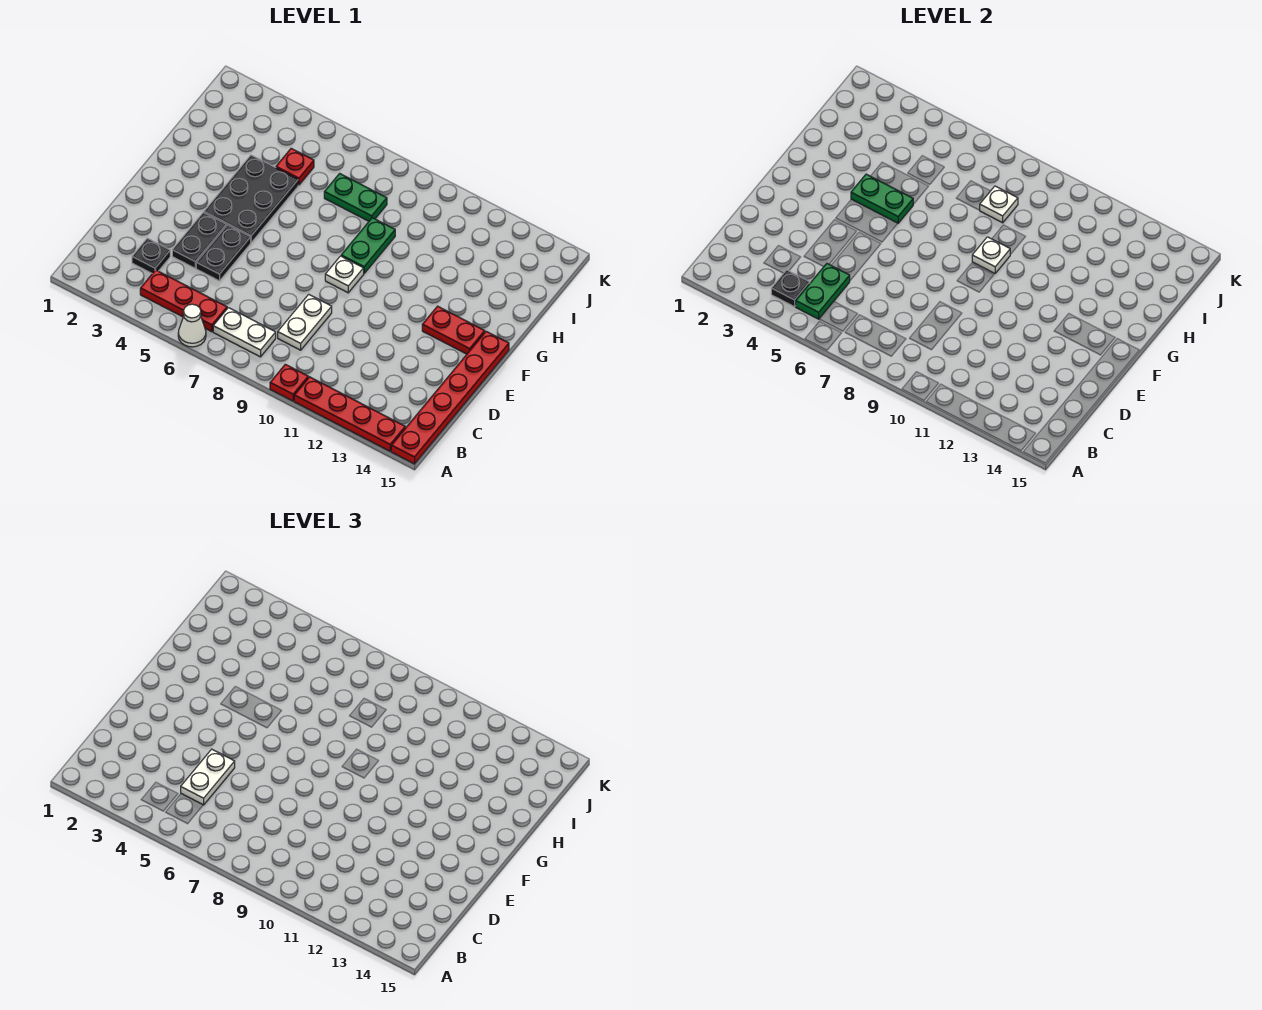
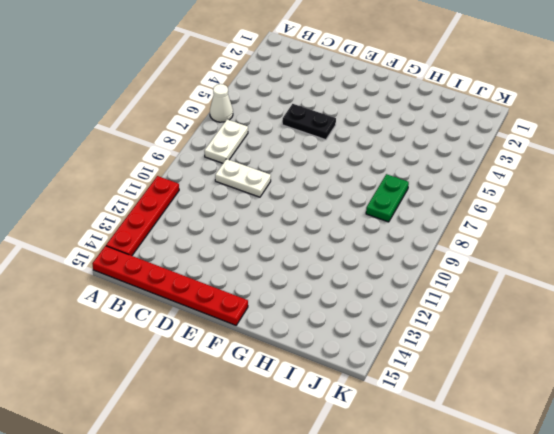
none -> red plate A10 level 1
none -> red plate B4:B6 level 1
none -> black plate C3 level 1

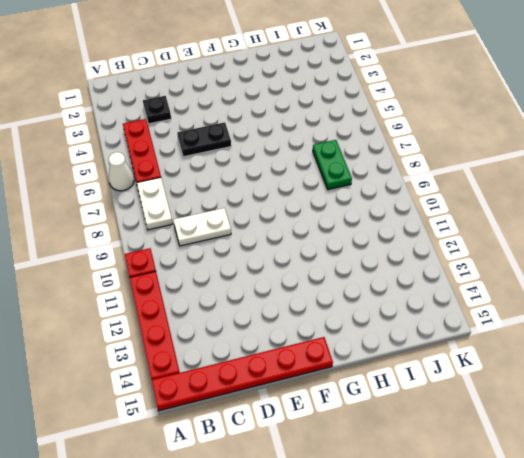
none -> black plate D4:E4 level 1
none -> black plate F4:H5 level 1
none -> white plate F9 level 1

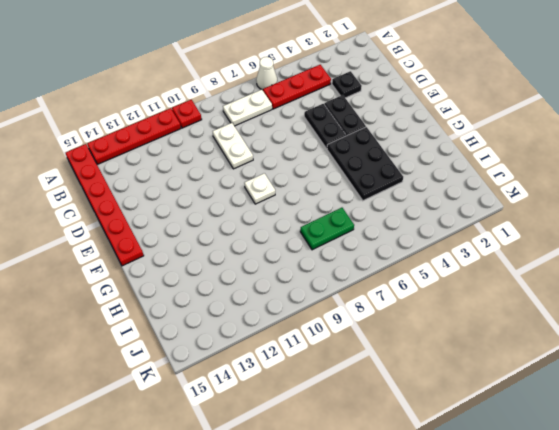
none -> red plate F13:F14 level 1
none -> green plate G9:H9 level 1
none -> red plate I5 level 1

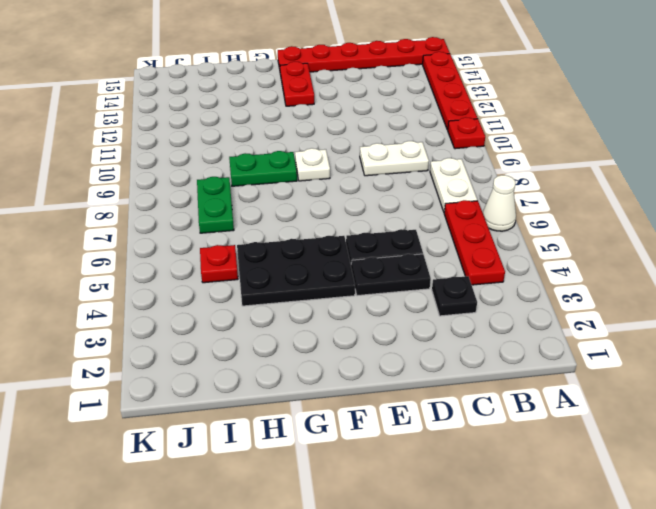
none -> black plate B4 level 2
none -> green plate B5:C5 level 2
none -> green plate G4:G5 level 2

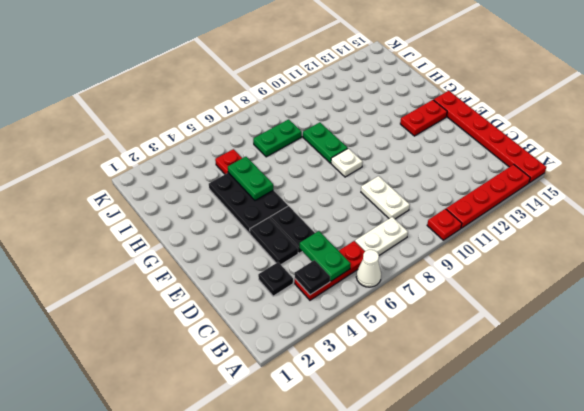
green plate G5:H5 level 2 -> green plate G4:G5 level 2
none -> white plate G9 level 2
none -> white plate I8 level 2
none -> white plate C5:D5 level 3

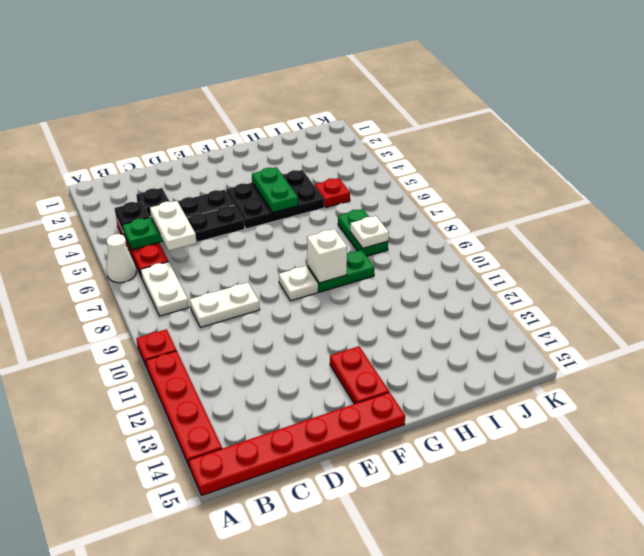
white plate C5:C6 level 3 -> white plate C5:D5 level 3
white brick G9 level 2 -> white plate G9 level 2

